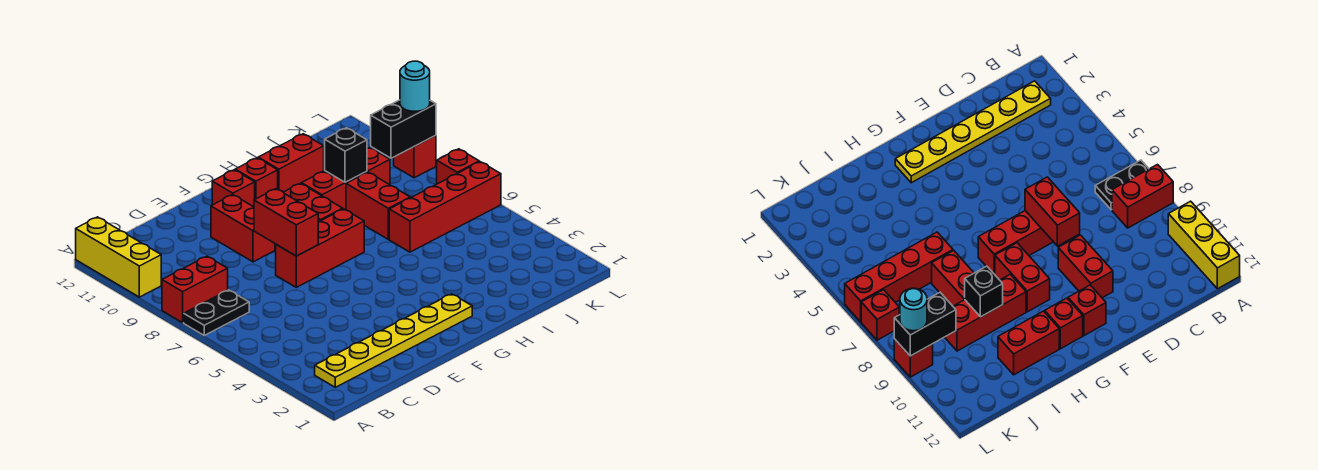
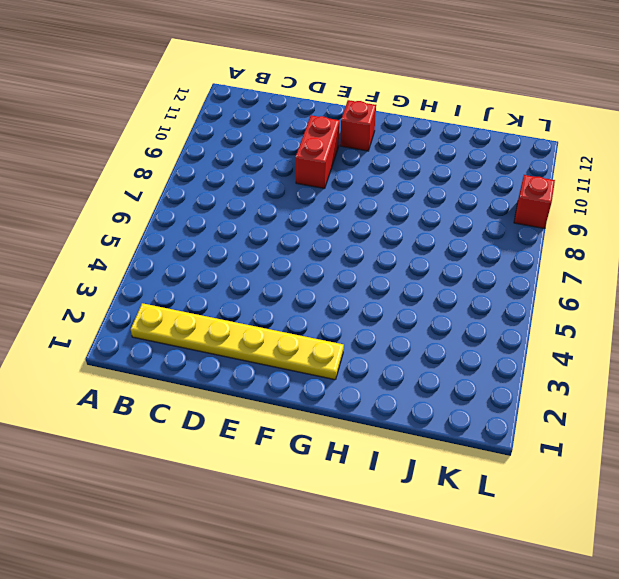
none -> black plate A7:B7 level 1
none -> red brick A8:B8 level 1
none -> yellow brick A10:A12 level 1

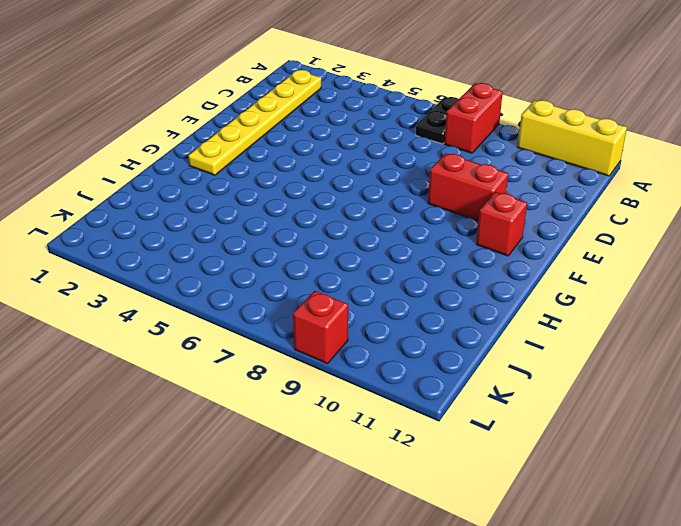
none -> red brick E7:G7 level 1
none -> red brick G8:G9 level 1
none -> red brick G11 level 1

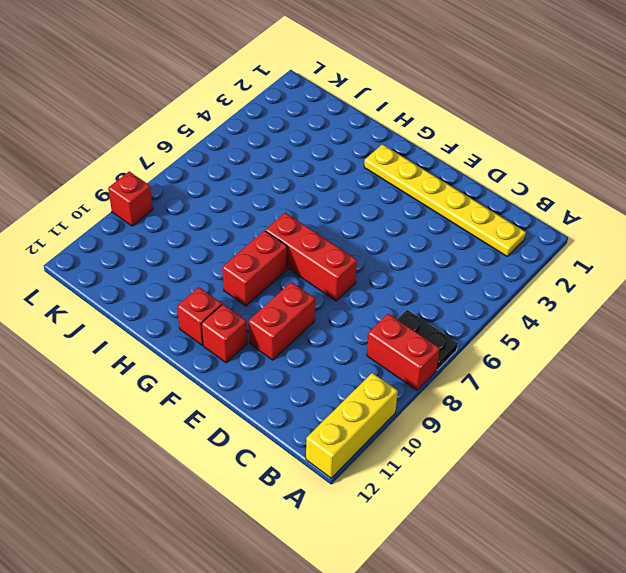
none -> red brick H9:J9 level 1
none -> red brick H11:I11 level 1
none -> red brick I6:L6 level 1

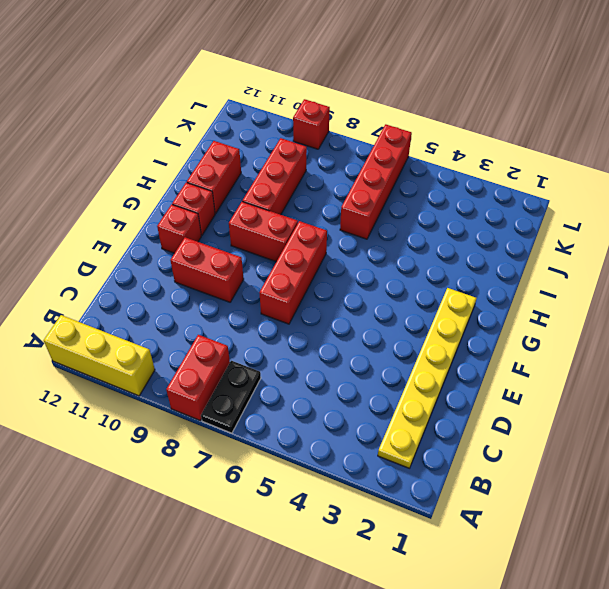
none -> red brick I7:I8 level 1
none -> red brick L7 level 1
none -> red brick E7:E8 level 2

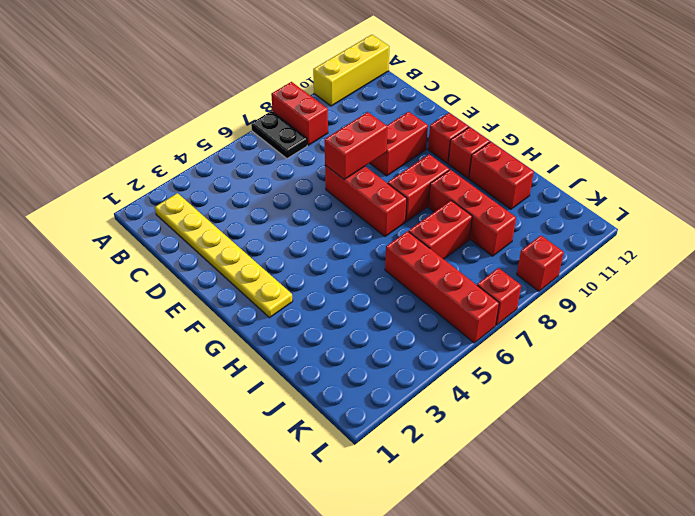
none -> black brick I9 level 2
none -> black brick K9:L9 level 2
none -> cyan round brick L9 level 3

